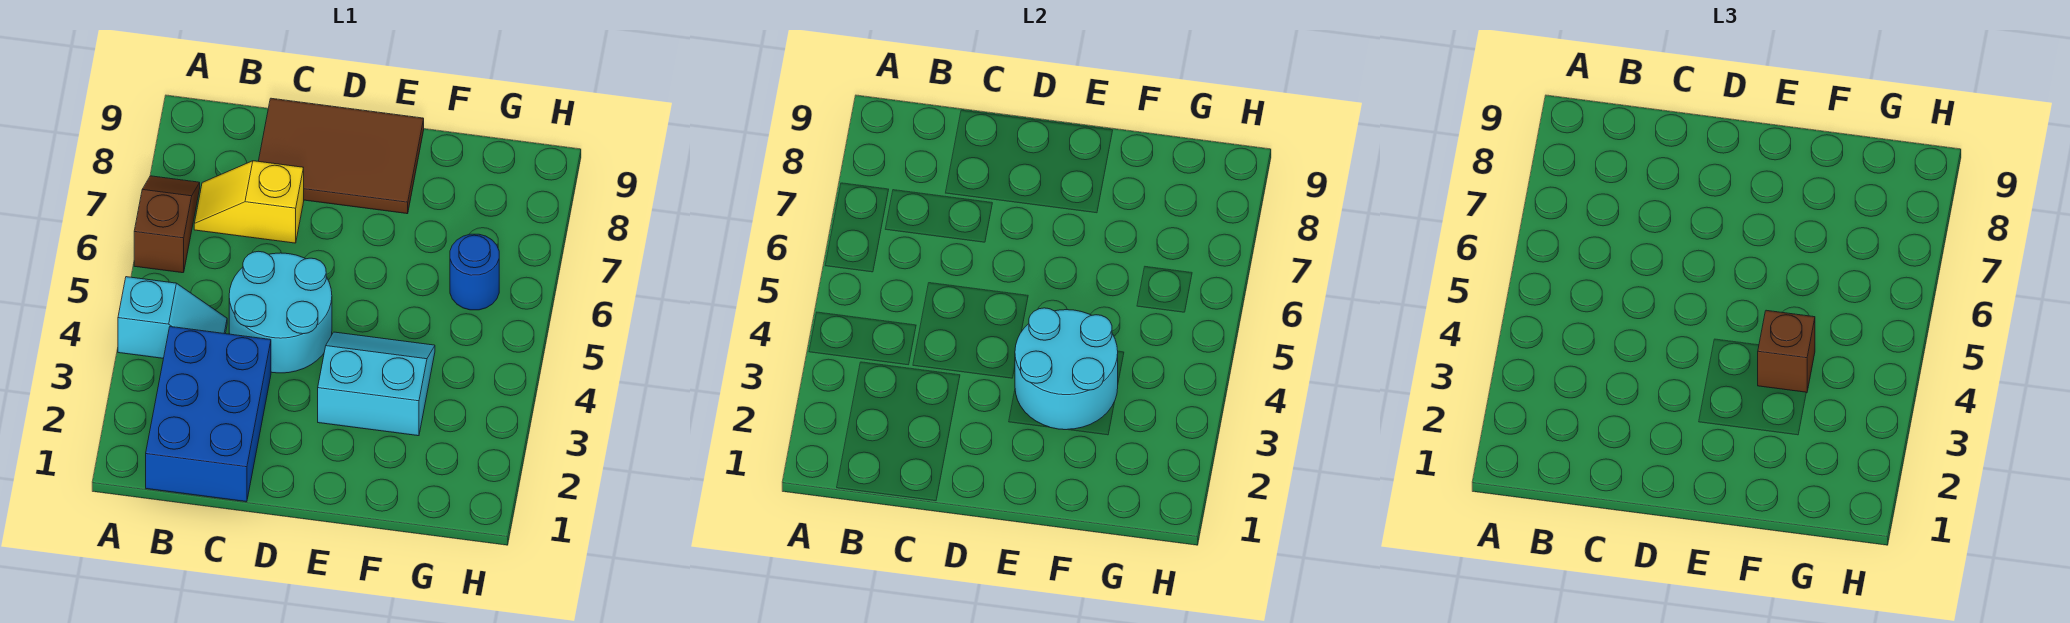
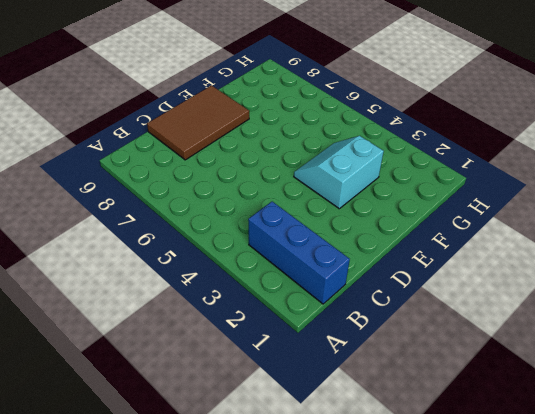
blue brick B1:B3 level 1 -> blue brick B1:C3 level 1
none -> cyan slope A4:B4 level 1 top A
none -> brown slope A6:A7 level 1 top 6

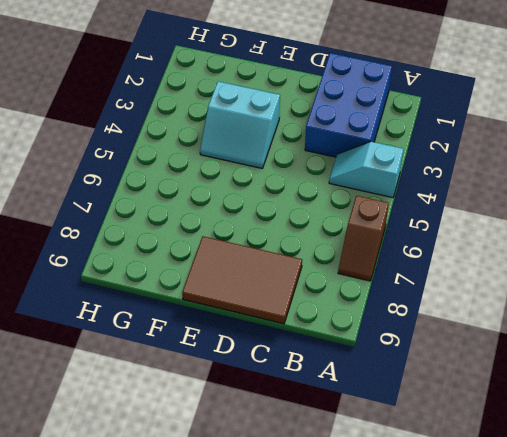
none -> yellow slope B7:C7 level 1 top C
none -> cyan round brick C4:D5 level 1

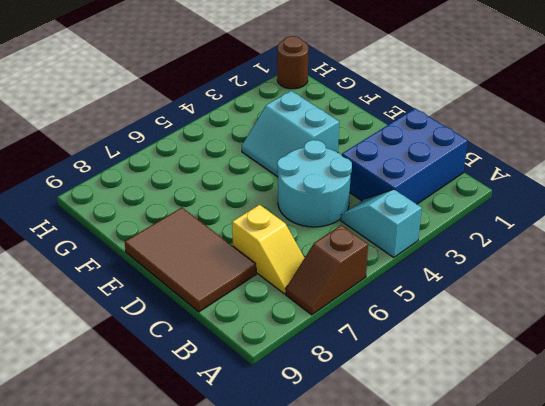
brown round brick H1 level 1 -> none
none -> blue round brick G6 level 1
none -> cyan round brick E3:F4 level 2

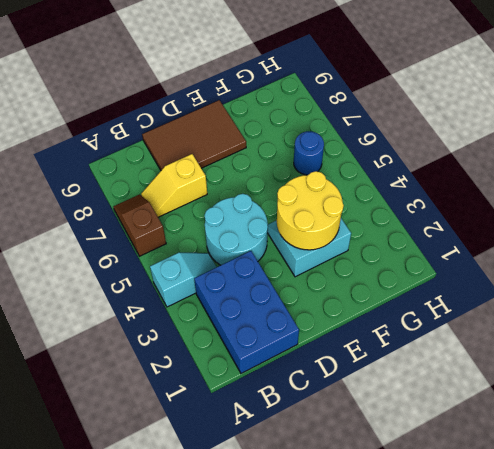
yellow round brick E3:F4 level 2 -> cyan round brick E3:F4 level 2
none -> brown brick F4 level 3

